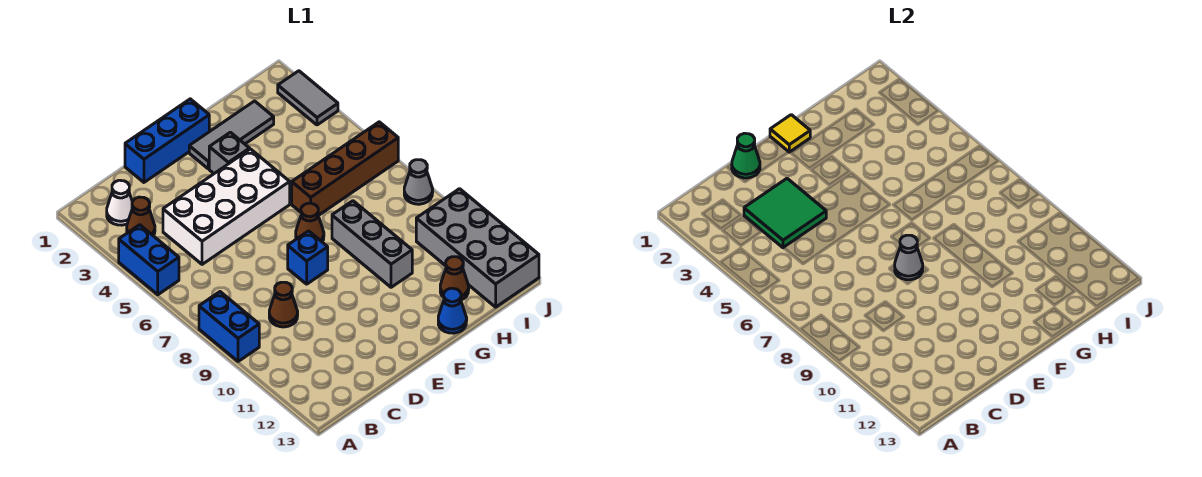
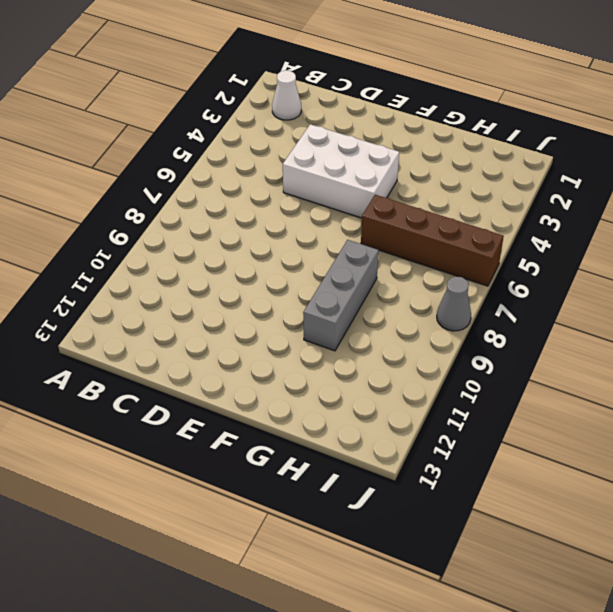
white brick D4:F5 level 1 -> white brick C4:F5 level 1
none -> blue brick A4:A5 level 1
none -> blue brick A8:A9 level 1
none -> brown cone B3 level 1

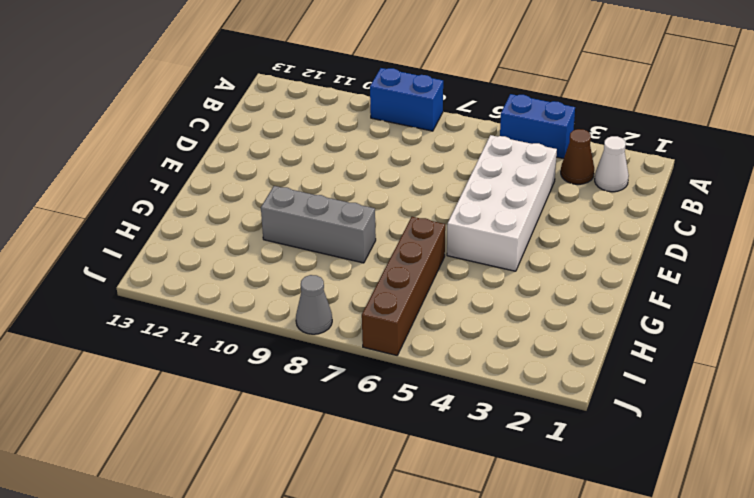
none -> brown cone C9 level 1
none -> blue brick D1:F1 level 1
none -> blue brick E8 level 1

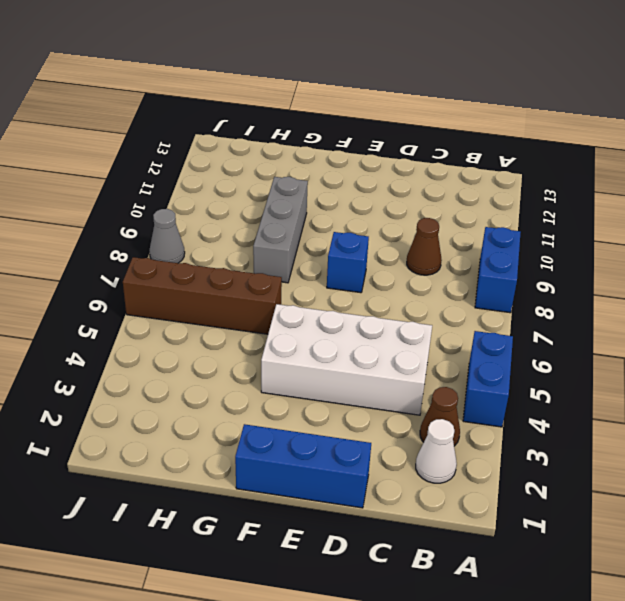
none -> grey tile F2:H2 level 1
none -> grey brick F3 level 1
none -> brown cone F7 level 1

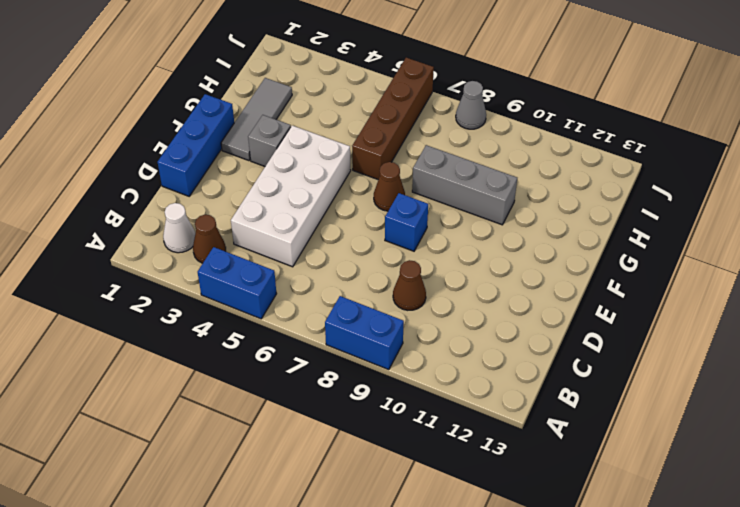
none -> blue cone G13 level 1
none -> brown cone H12 level 1
none -> grey brick I10:J13 level 1

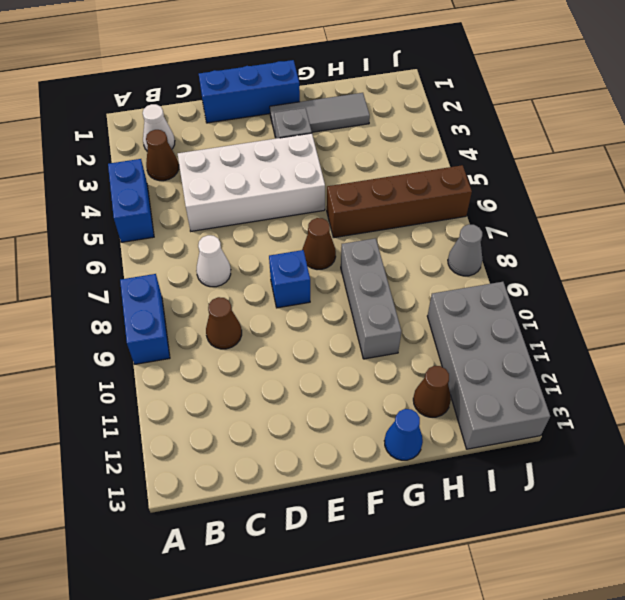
white cone C7 level 1 -> none
none -> grey tile J2:J3 level 1
none -> green tile C3:D4 level 2
none -> green cone D1 level 2

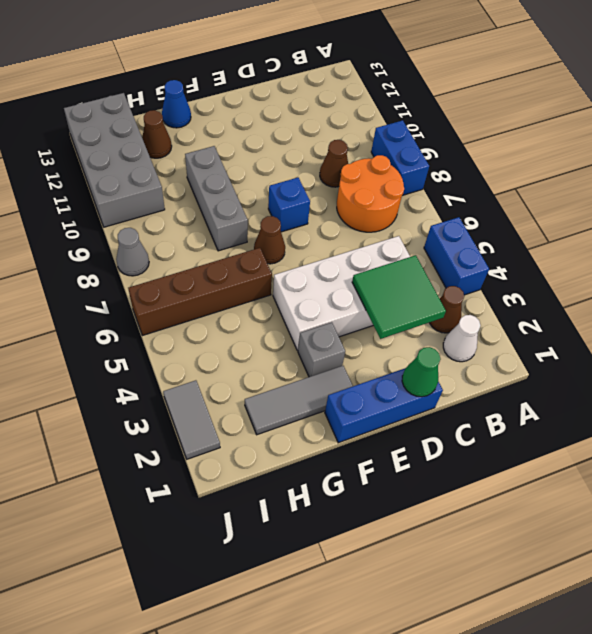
orange round brick B7:C8 level 1 -> none
none -> grey cone E8 level 2
none -> yellow tile F1 level 2

